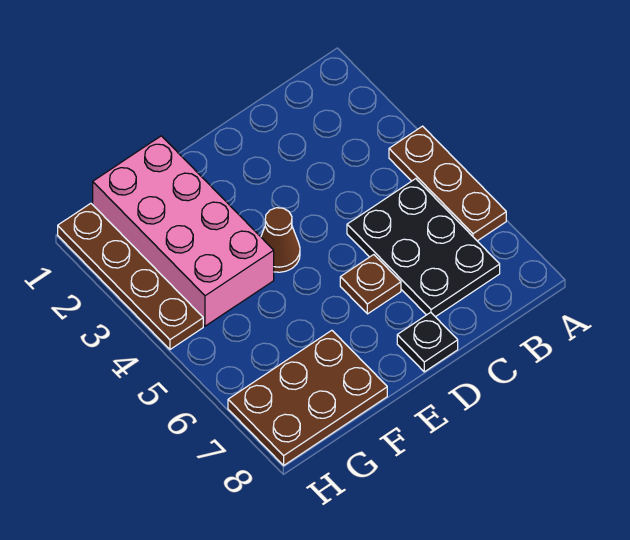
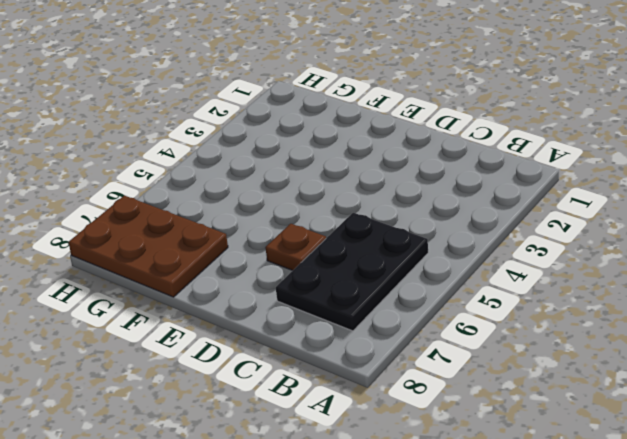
none -> brown plate A4:A6 level 1
none -> black plate D8 level 1

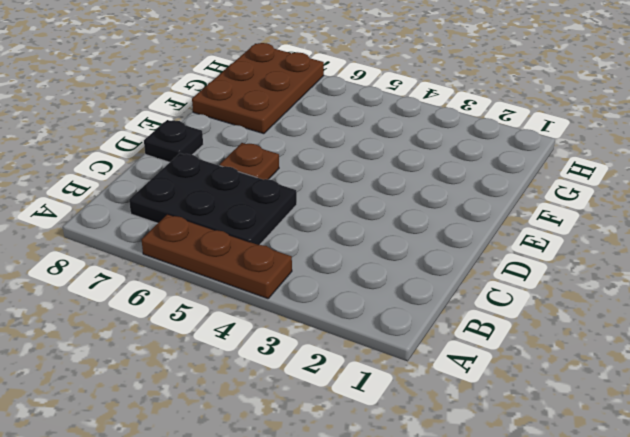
none -> brown cone E4 level 1
none -> pink brick F1:G4 level 1

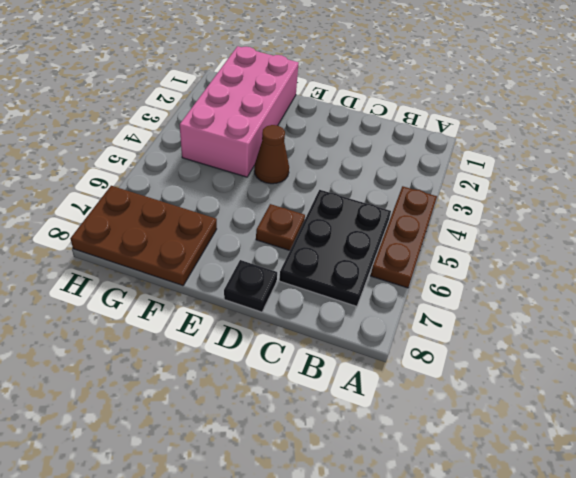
none -> brown plate H1:H4 level 1

